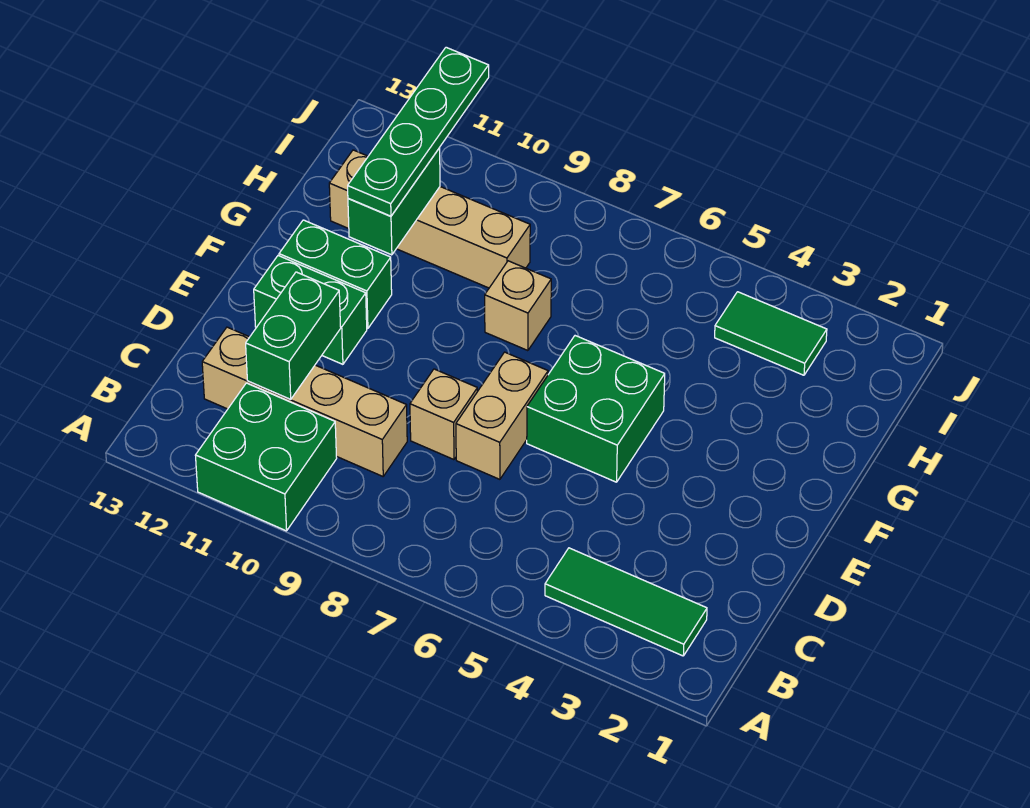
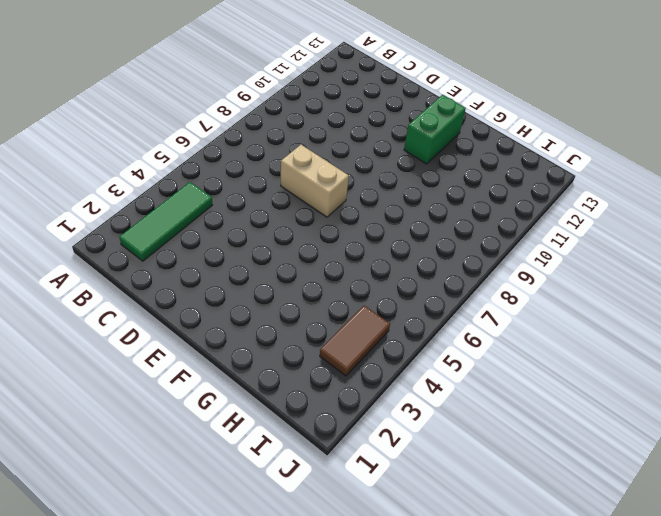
brown tile I3:I4 level 1 -> green tile I3:I4 level 1
none -> green brick A10:B11 level 1
none -> tan brick C9:C12 level 1
none -> tan brick D8 level 1

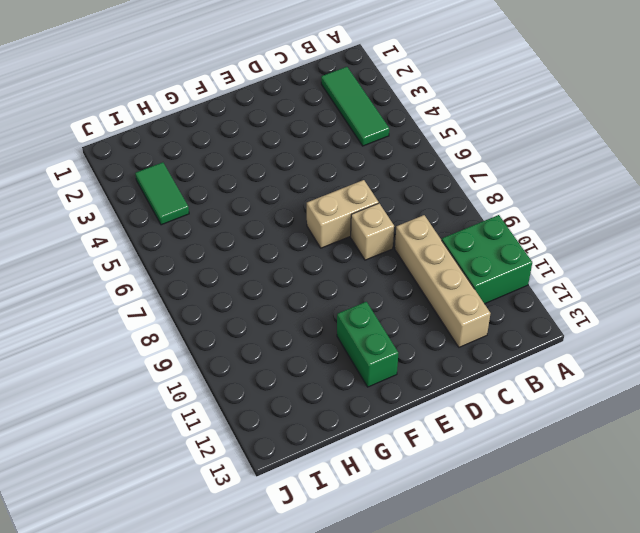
none -> green brick E5:F6 level 1
none -> green brick E11:E12 level 1
none -> tan brick G8 level 1

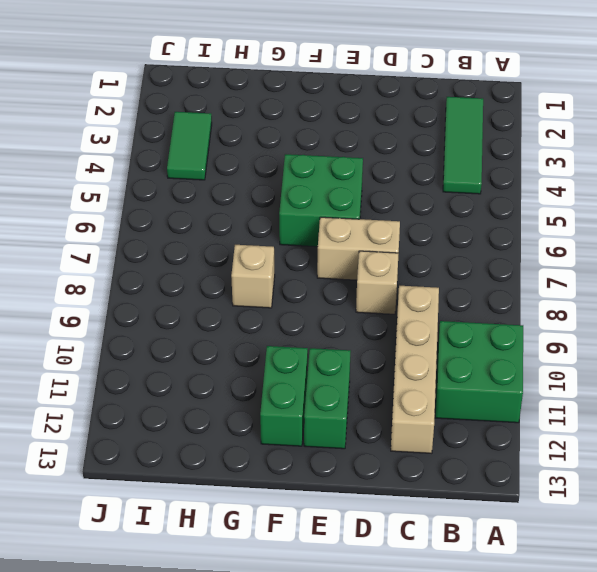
none -> tan brick H9:H12 level 1
none -> green brick C11:D11 level 2
none -> green brick G11:H11 level 2

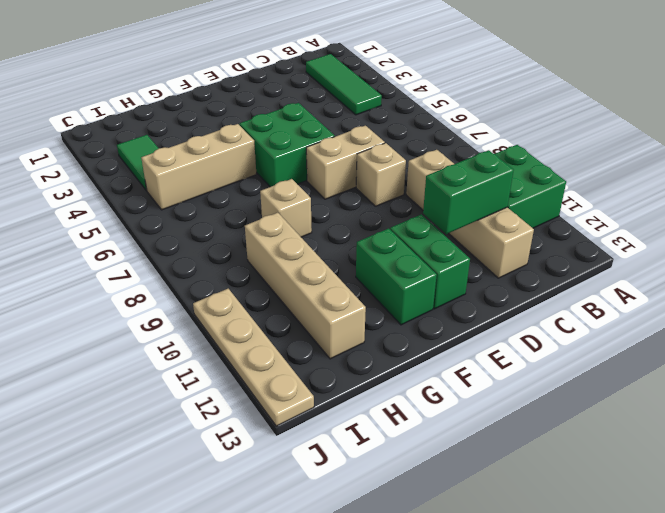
tan brick G5:I5 level 1 -> none
tan plate J10:J13 level 1 -> none
none -> green brick G11:H11 level 2
none -> green plate G11:J11 level 3

